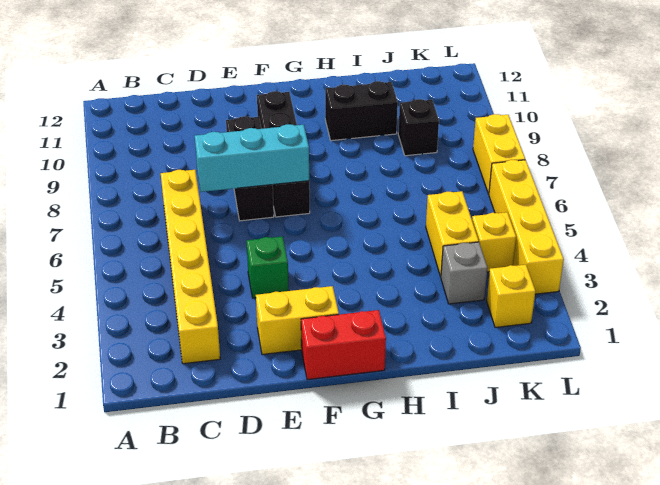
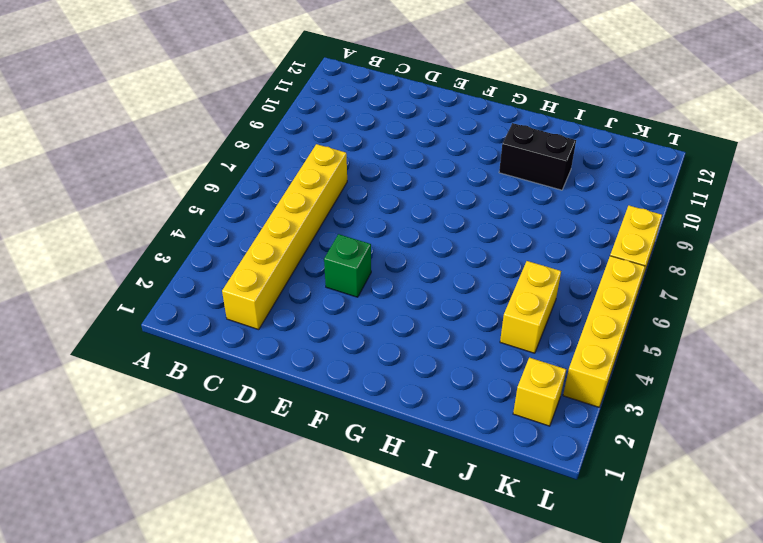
none -> yellow brick E2:F2 level 1
none -> black brick E7:E9 level 1
none -> red brick F1:G1 level 1

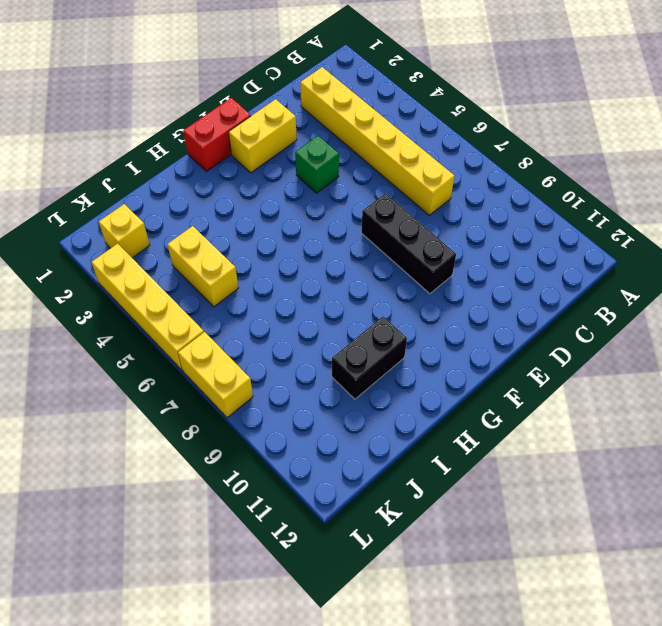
none -> black brick F7:F10 level 1
none -> grey brick J3 level 1
none -> black brick J9 level 1

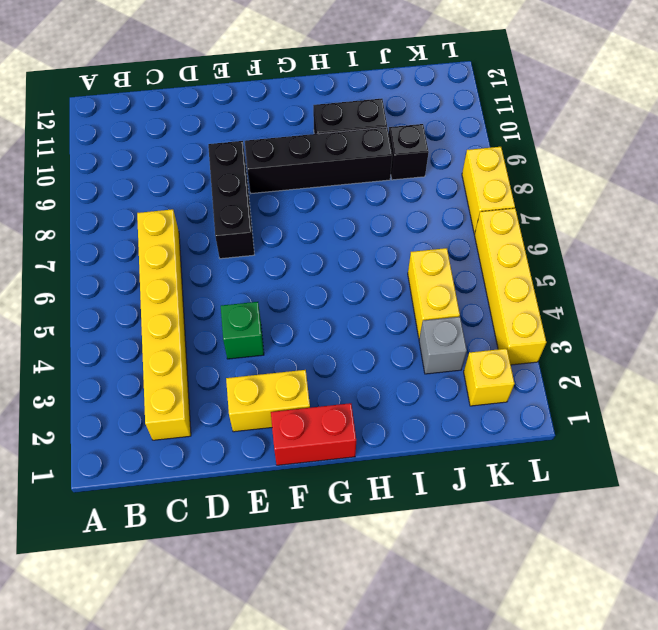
black brick F9:I9 level 1 -> black brick F7:F10 level 1
none -> yellow brick K4 level 1
none -> cyan brick D7:F7 level 2

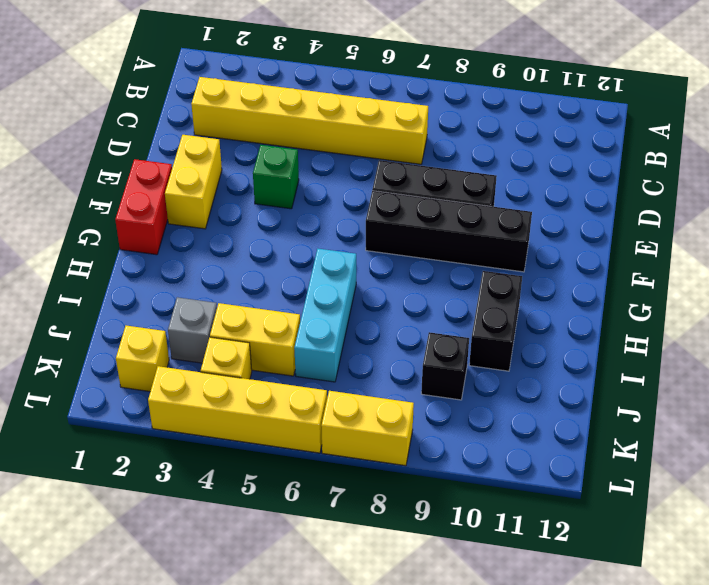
cyan brick H6:J6 level 1 -> cyan brick D7:F7 level 2

